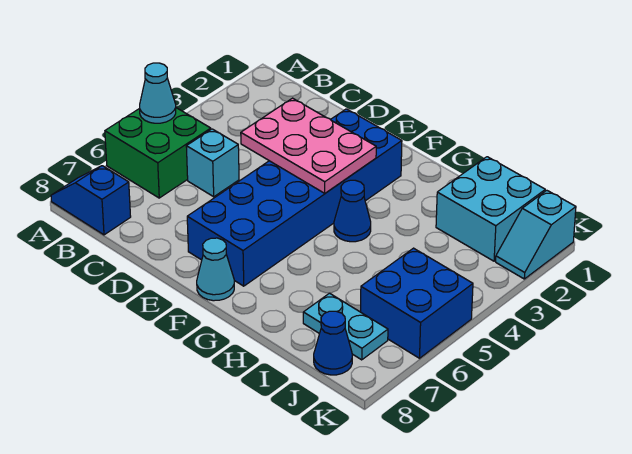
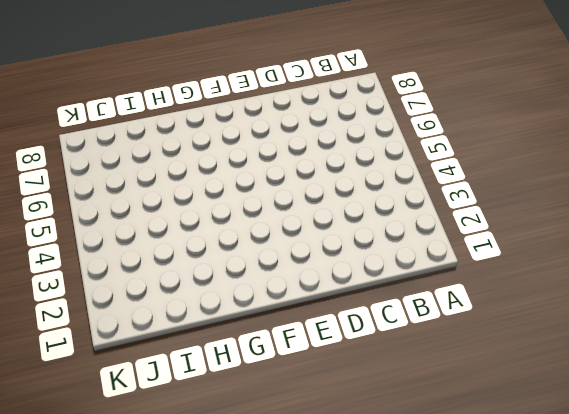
none -> green brick A5:B6 level 1
none -> blue slope A8:B8 level 1 top B
none -> cyan brick C5 level 1

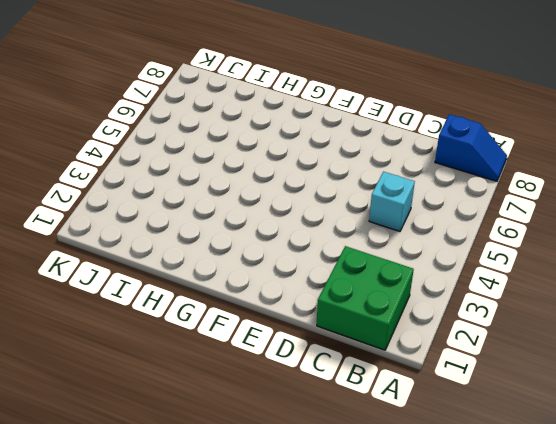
green brick B1:C2 level 1 -> green brick A5:B6 level 1
none -> blue brick E2:F7 level 1
none -> cyan cone F8 level 1
none -> blue cone G4 level 1

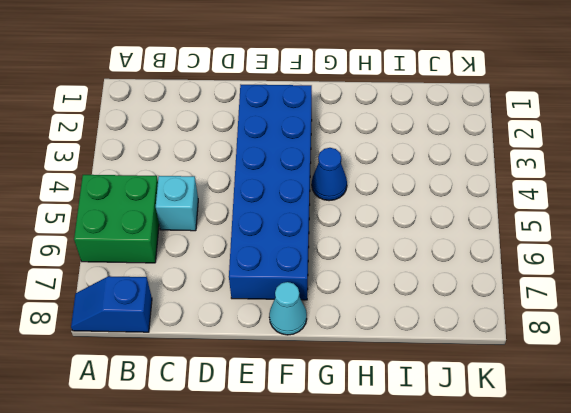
none -> cyan brick I1:J2 level 1
none -> cyan plate I7:J7 level 1
none -> blue brick J5:K6 level 1

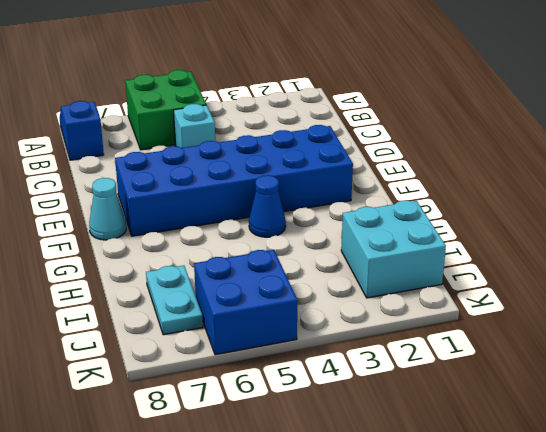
none -> blue cone J8 level 1
none -> cyan slope K1:K2 level 1 top 1
none -> cyan cone A5 level 2

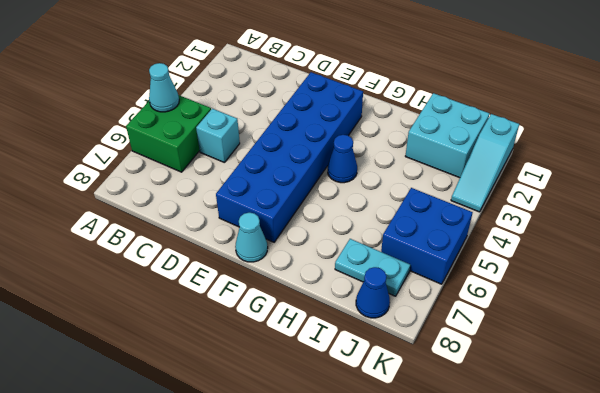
cyan slope K1:K3 level 1 top 1 -> cyan slope K1:K2 level 1 top 1
none -> blue slope A8:B8 level 1 top B
none -> pink plate D3:F4 level 2

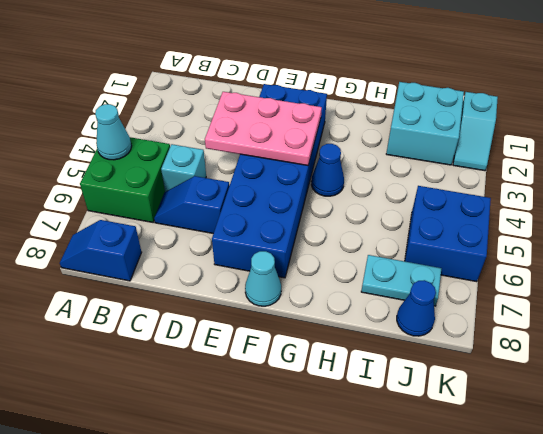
blue slope C6:D6 level 1 top D -> none

